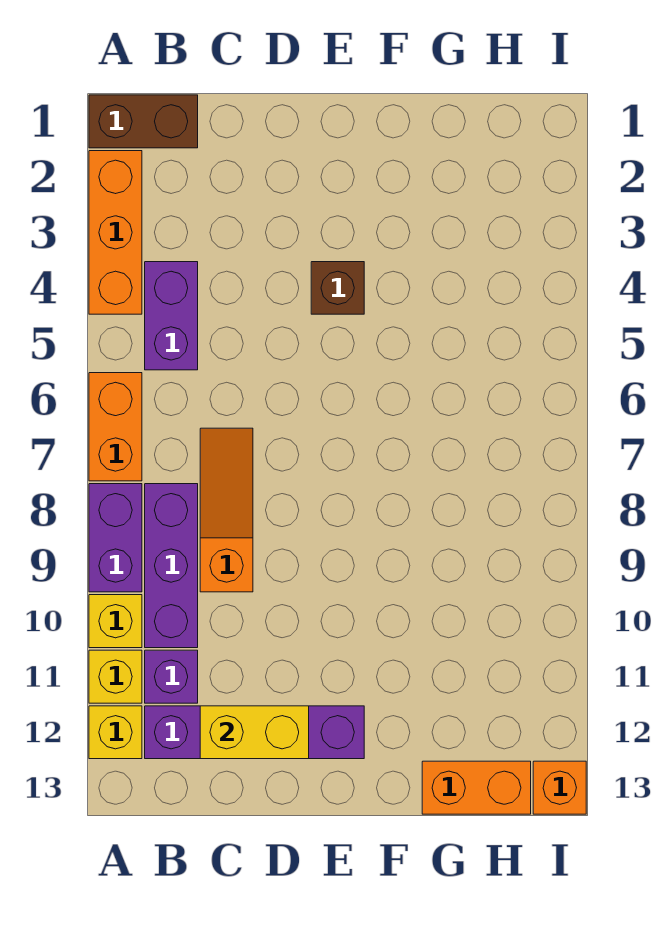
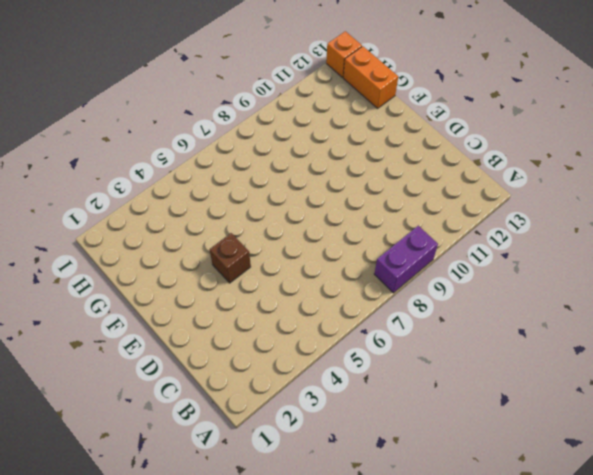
none -> brown brick A1:B1 level 1
none -> orange brick A2:A4 level 1
none -> orange brick A6:A7 level 1

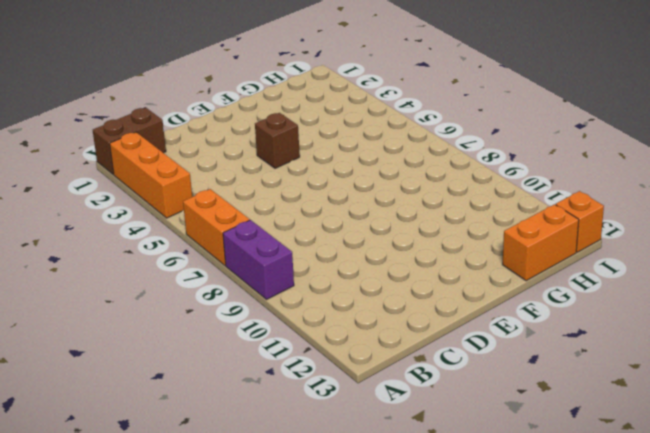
none -> yellow brick A10 level 1
none -> yellow brick A11 level 1
none -> yellow brick A12 level 1

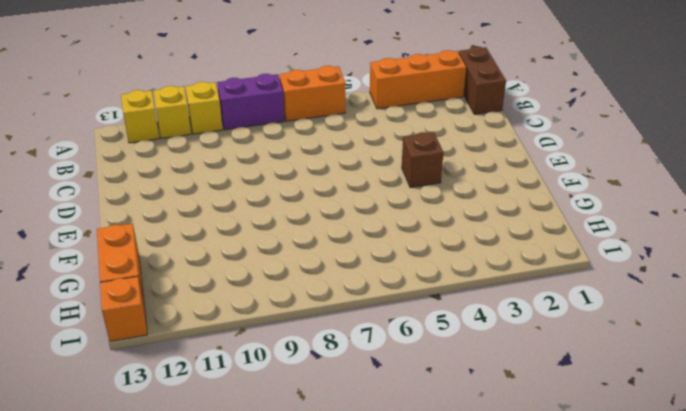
none -> purple brick B4:B5 level 1
none -> purple brick B8:B10 level 1
none -> purple brick B11 level 1

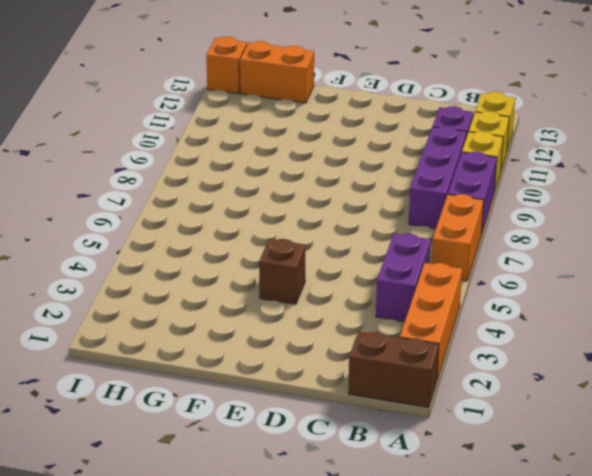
none -> purple brick B12:E12 level 1
none -> orange slope C7:C9 level 1 top 9
none -> yellow brick C12:D12 level 2

